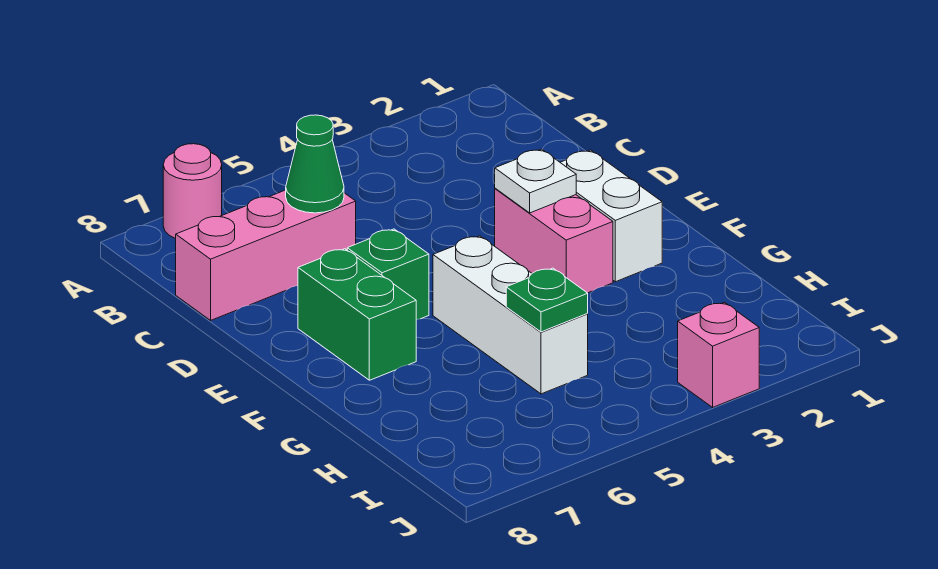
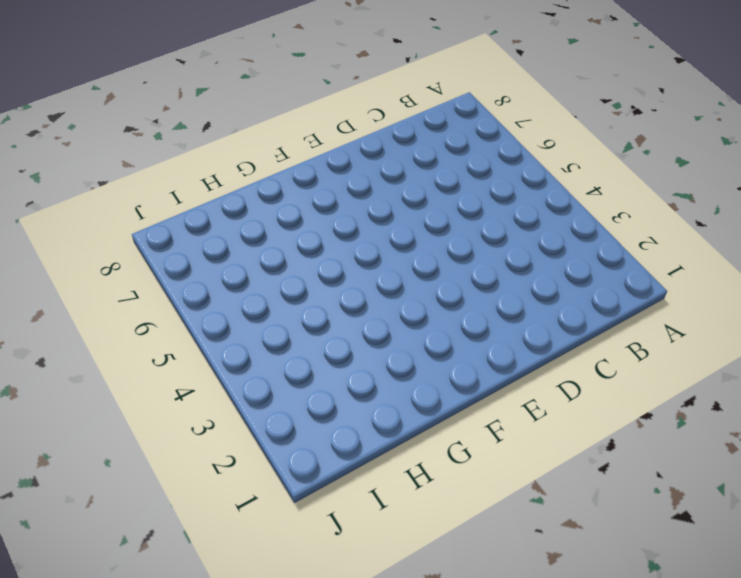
none -> pink round brick A7 level 1
none -> pink brick C6:C8 level 1

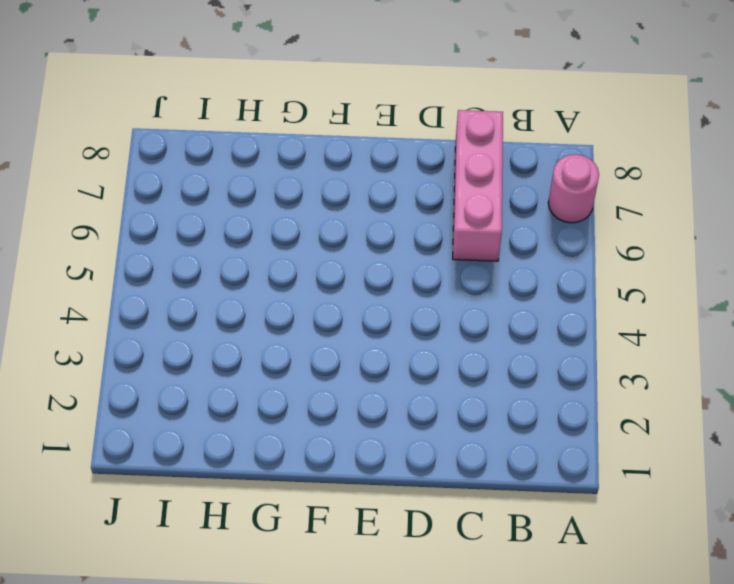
none -> white brick E2:F2 level 1
none -> pink brick E3:F3 level 1

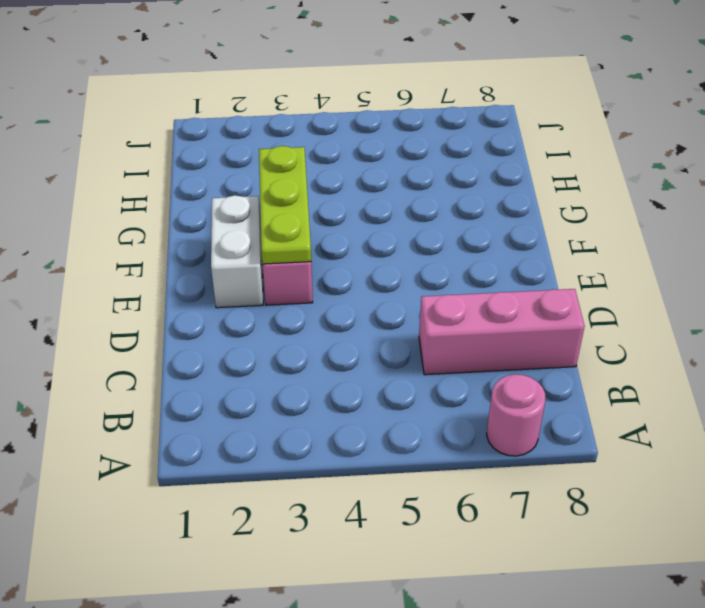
lime plate E3:G3 level 2 -> white plate E3 level 2
none -> green brick E6 level 1
none -> green brick E7:F7 level 1

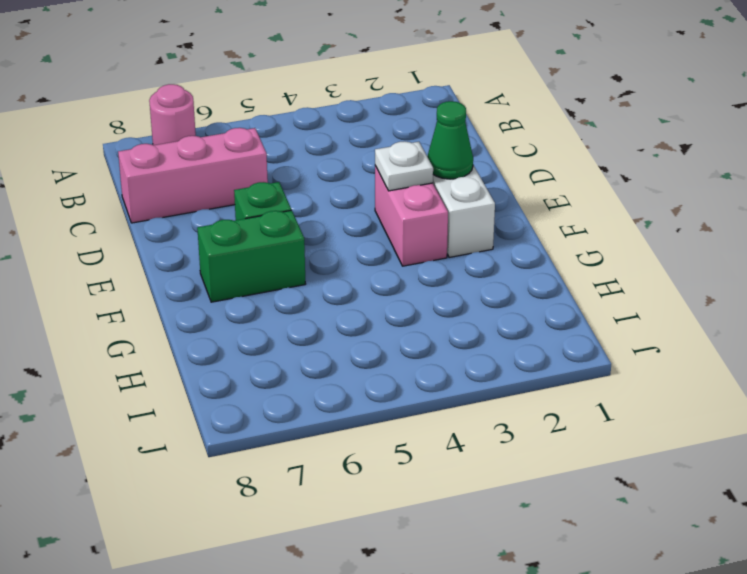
green cone E2 level 2 -> green cone C6 level 2
green brick F6:F7 level 1 -> green brick E7:F7 level 1
none -> white brick F5:H5 level 1
none -> pink brick J3 level 1

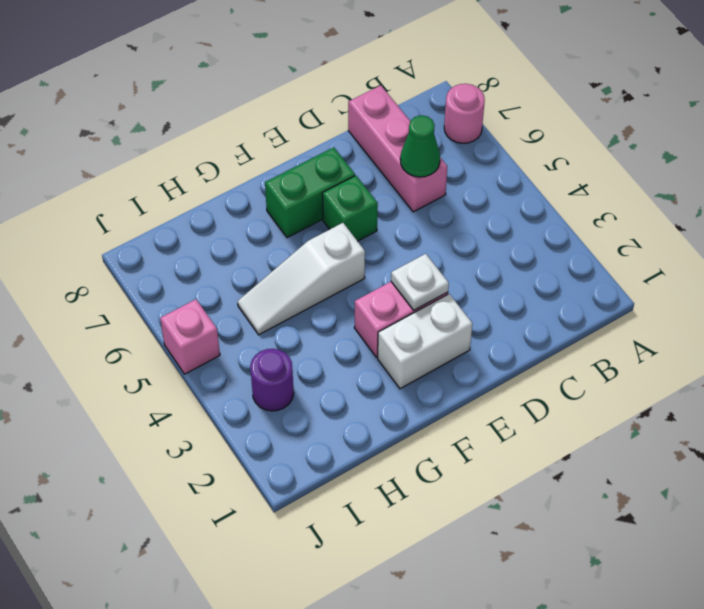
white slope F5:H5 level 1 top F -> white brick F5:H5 level 1
purple round brick I3 level 1 -> none
pink brick J5 level 1 -> pink brick J3 level 1
none -> green plate H5 level 2

